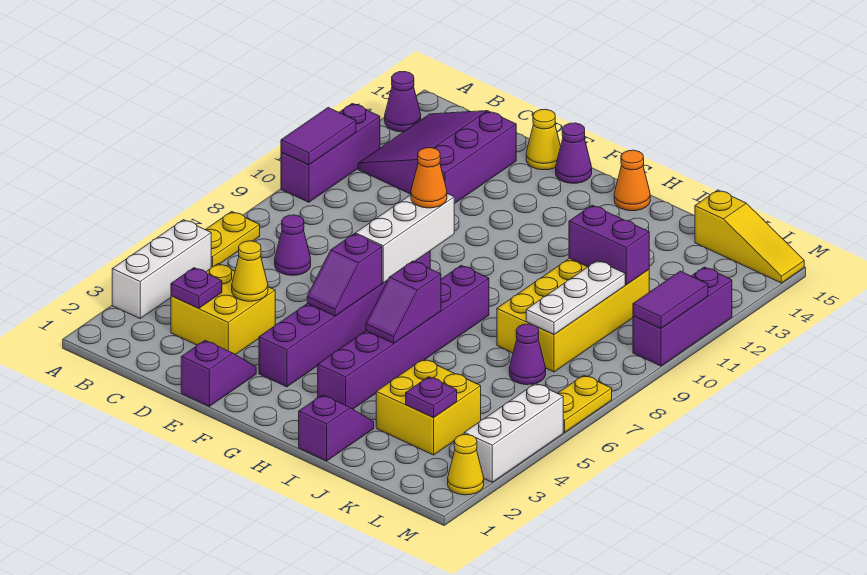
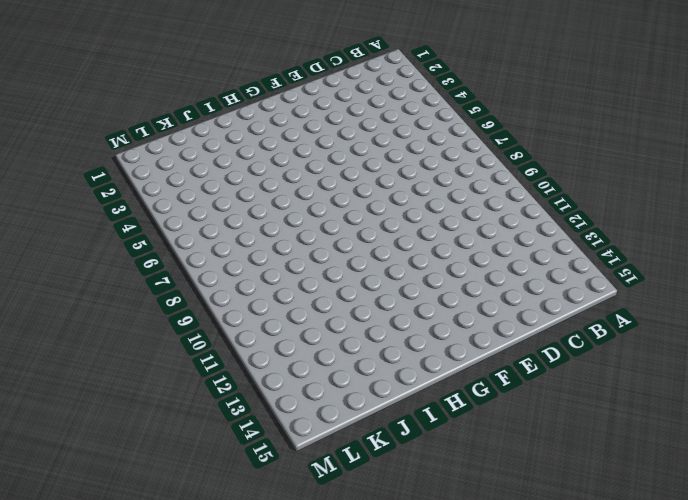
none -> white brick A3:A5 level 1
none -> yellow plate A6:A7 level 1
none -> purple brick A10:A12 level 1
none -> purple cone A14 level 1

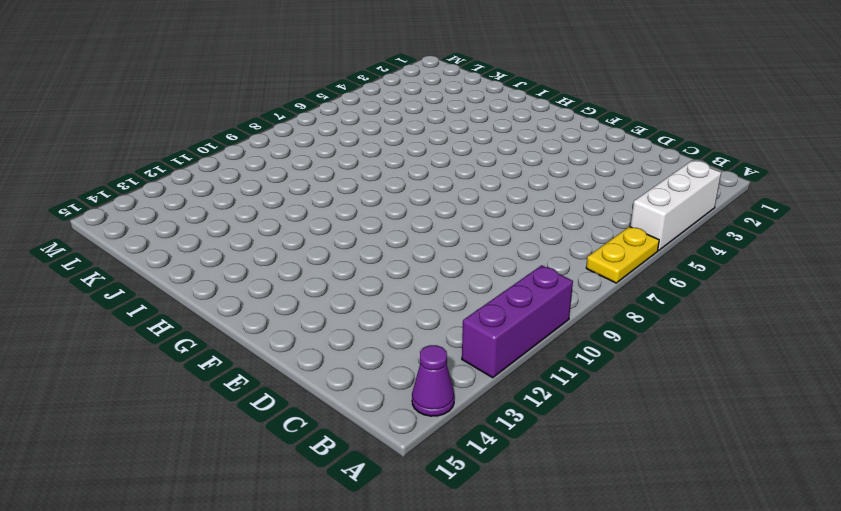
none -> purple slope B12:D14 level 1 top D
none -> yellow brick C3:D4 level 1
none -> purple cone C7 level 1
none -> purple slope E1:E2 level 1 top 1

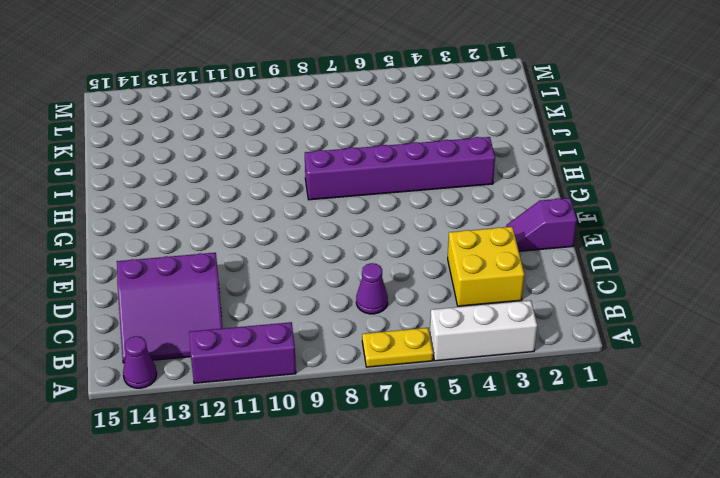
none -> yellow cone E15 level 1
none -> purple brick F3:F8 level 1
none -> purple cone F15 level 1
none -> orange cone H15 level 1

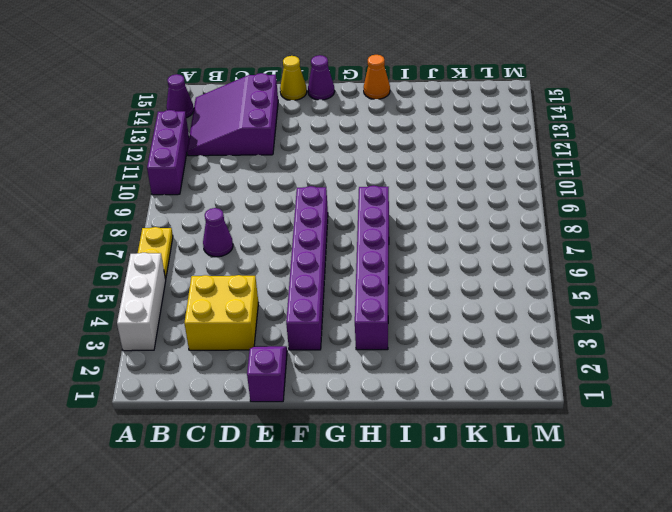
none -> purple slope I1:I2 level 1 top 1
none -> yellow brick J3:K4 level 1
none -> yellow brick J8:K11 level 1
none -> purple cone K7 level 1

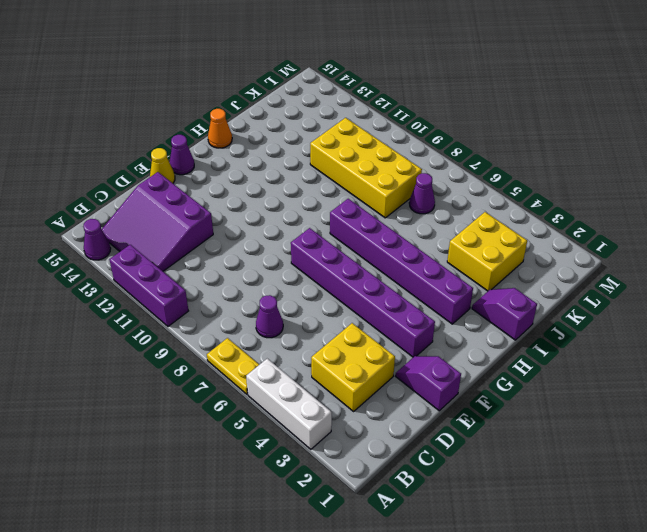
none -> yellow slope K15:M15 level 1 top K
none -> yellow cone M2 level 1
none -> white brick M3:M5 level 1
none -> yellow plate M6:M7 level 1

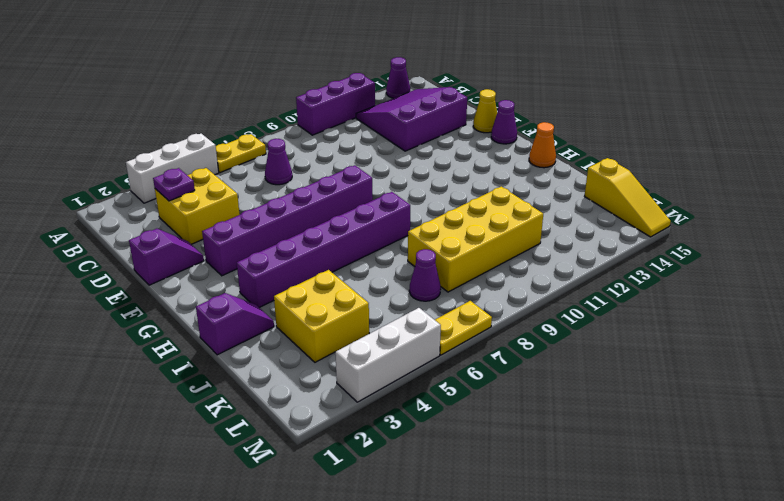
none -> yellow cone M2 level 1
none -> purple brick M10:M12 level 1
none -> purple tile A10:A11 level 2
none -> yellow cone D4 level 2

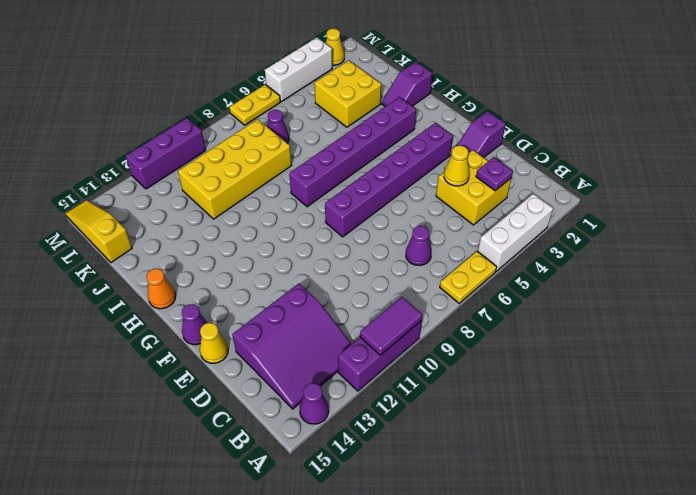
none -> purple slope F5:F6 level 2 top 6
none -> white brick F7:F9 level 2
none -> purple slope H5:H6 level 2 top 6
none -> purple brick J11:K11 level 2

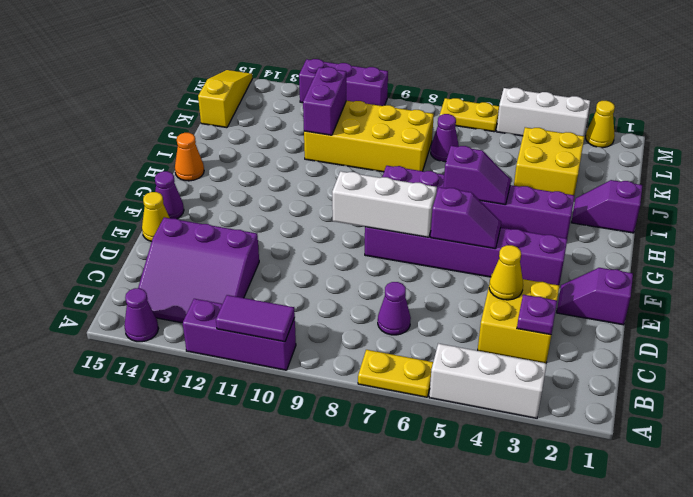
none -> purple plate K3 level 2
none -> white plate K8:K10 level 2
none -> purple tile M10:M11 level 2
none -> orange cone F9 level 3

